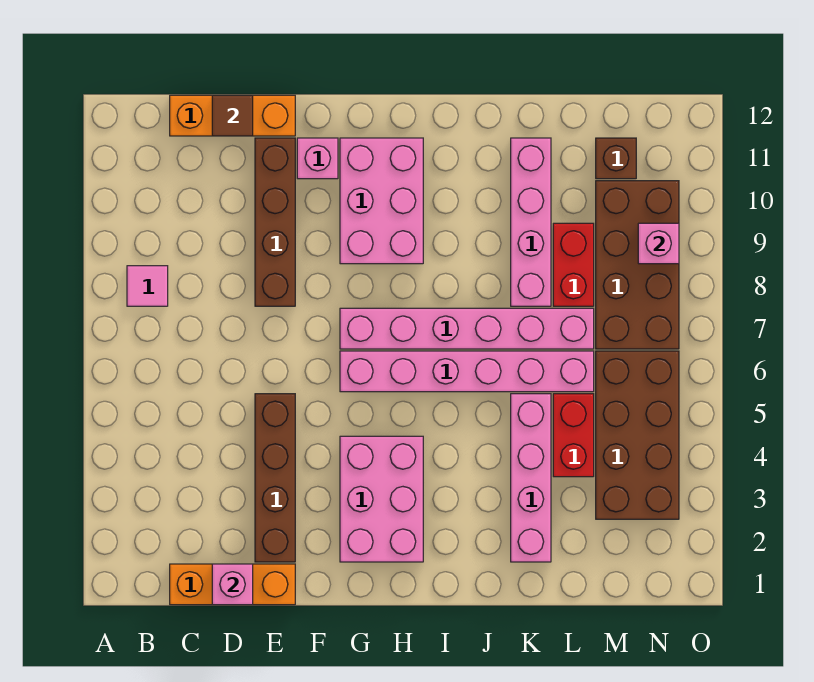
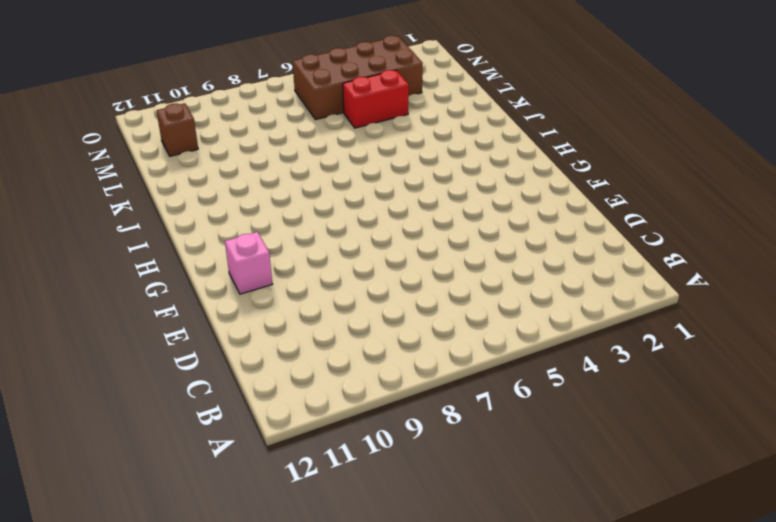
none -> pink tile B8 level 1
none -> orange brick C1:E1 level 1
none -> orange brick C12:E12 level 1

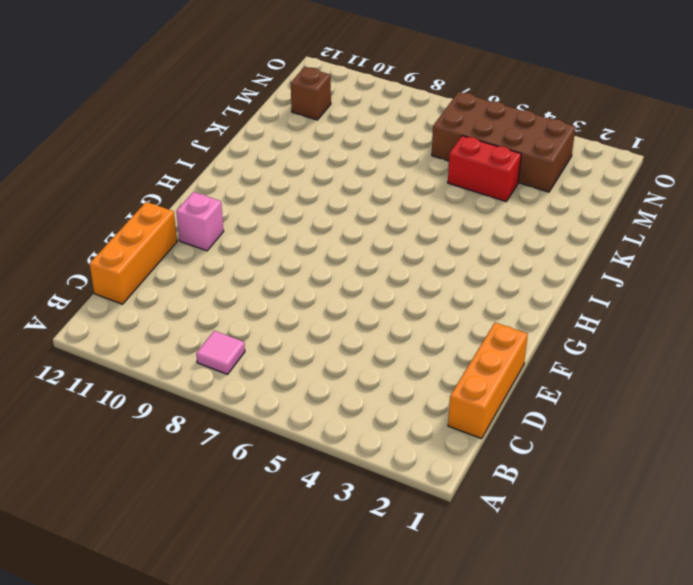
none -> brown brick E2:E5 level 1
none -> brown brick E8:E11 level 1
none -> pink brick G2:H4 level 1

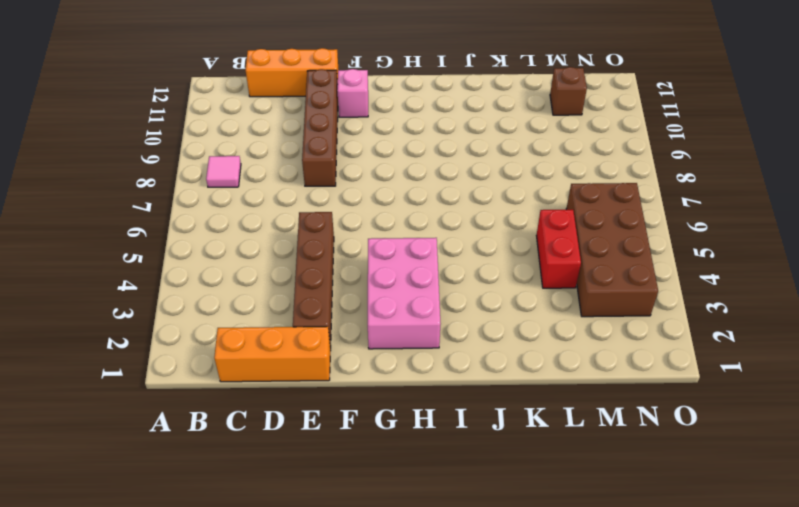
none -> pink brick G6:L6 level 1
none -> pink brick G7:L7 level 1
none -> pink brick G9:H11 level 1

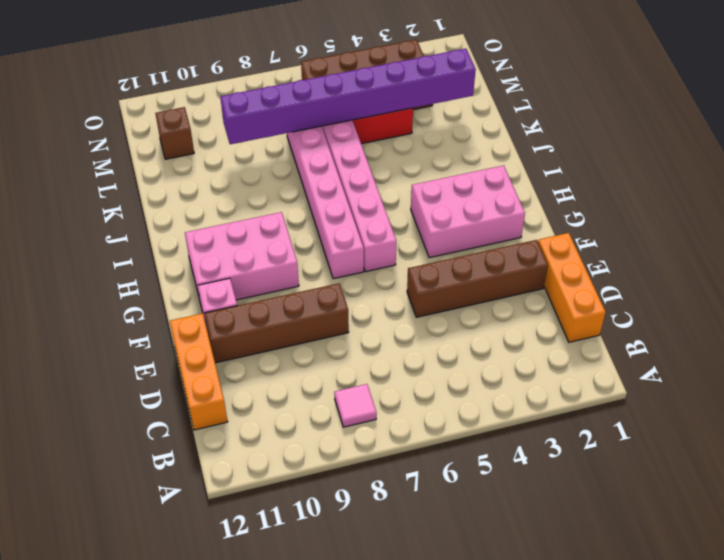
purple brick L2:L9 level 2 -> none
none -> pink brick K2:K5 level 1
none -> pink brick K8:K11 level 1
none -> red brick L8:L9 level 1

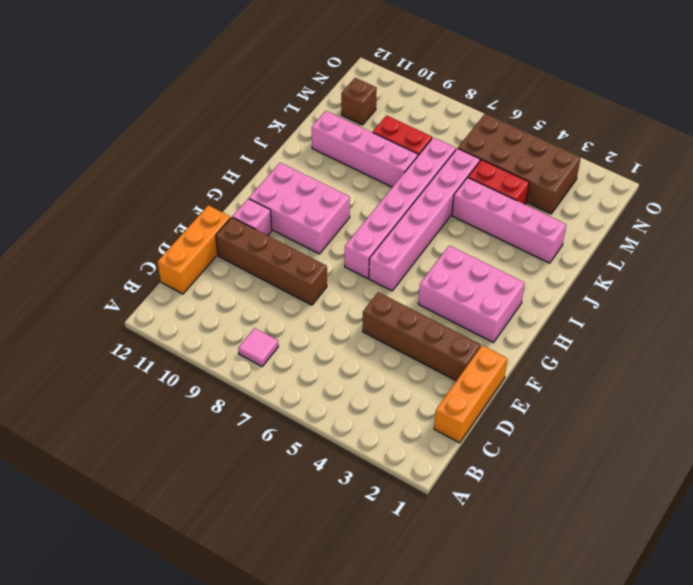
none -> brown brick M7:N10 level 1
none -> pink brick D1 level 2
none -> brown tile D12 level 2

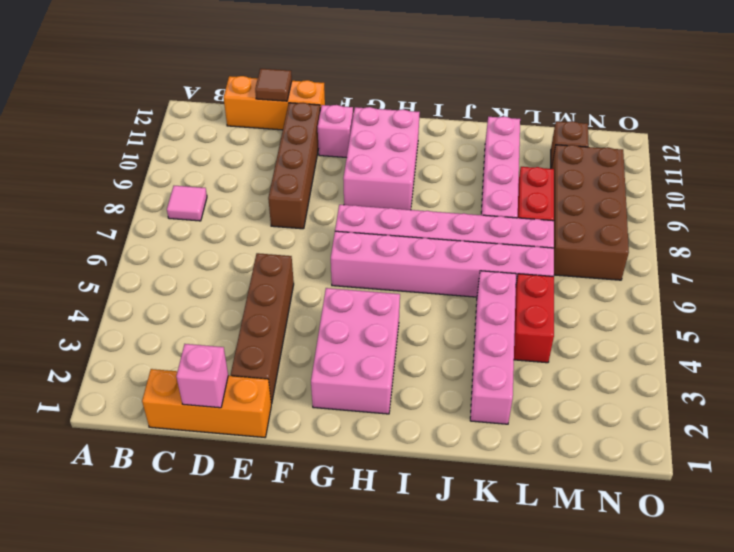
none -> brown brick M3:N6 level 1
none -> pink brick N9 level 2

